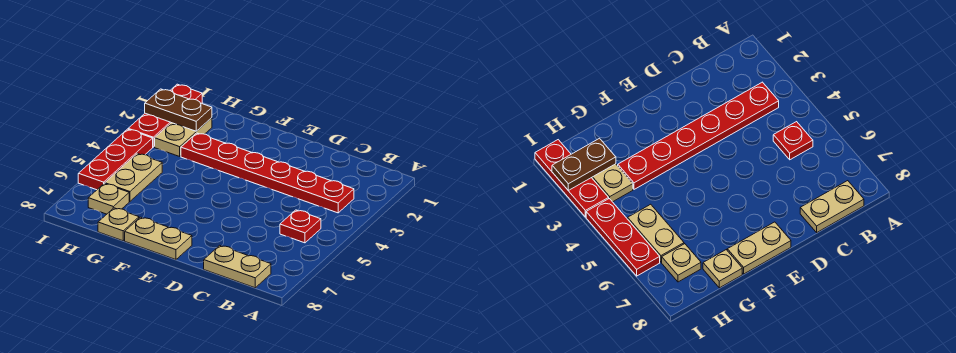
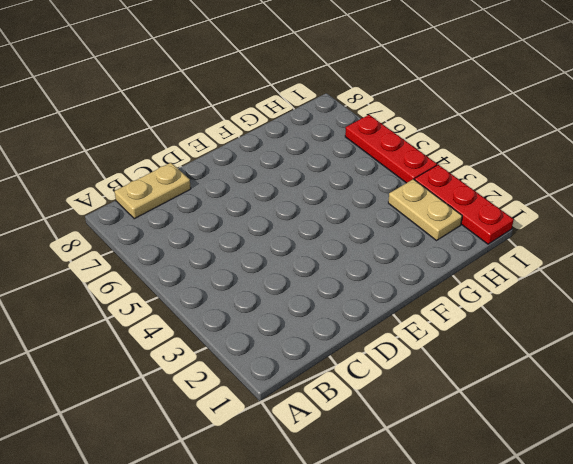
none -> red plate B3:G3 level 1
none -> red plate B5 level 1

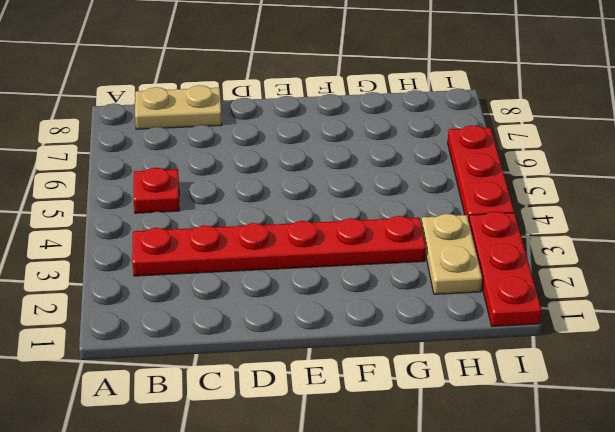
none -> tan plate E8:F8 level 1
none -> tan plate G8 level 1

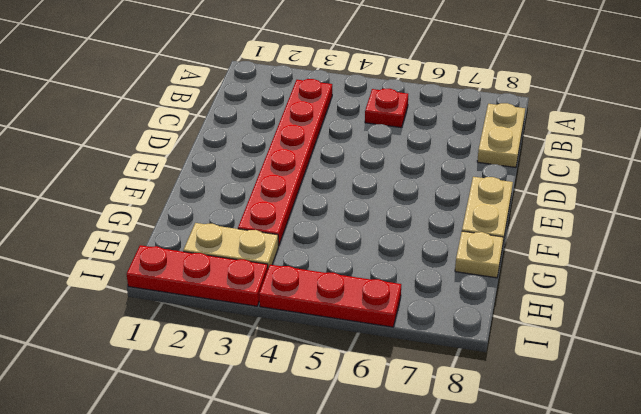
none -> tan plate H5:H6 level 1
none -> tan plate H7 level 1

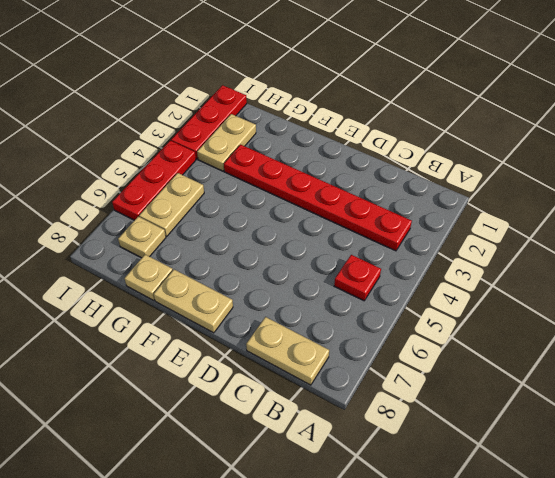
none -> brown plate H2:I2 level 2

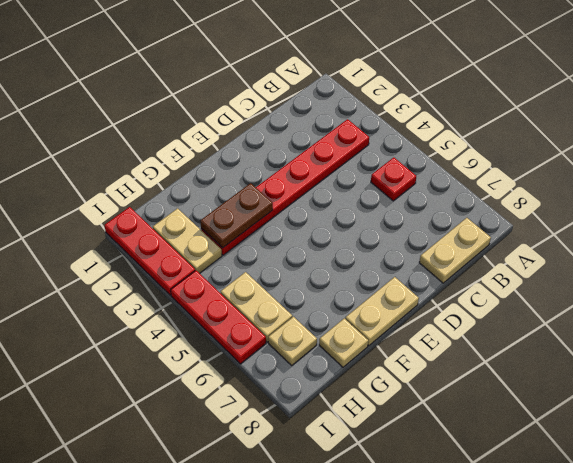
brown plate F3:G3 level 2 -> brown plate H2:I2 level 2

